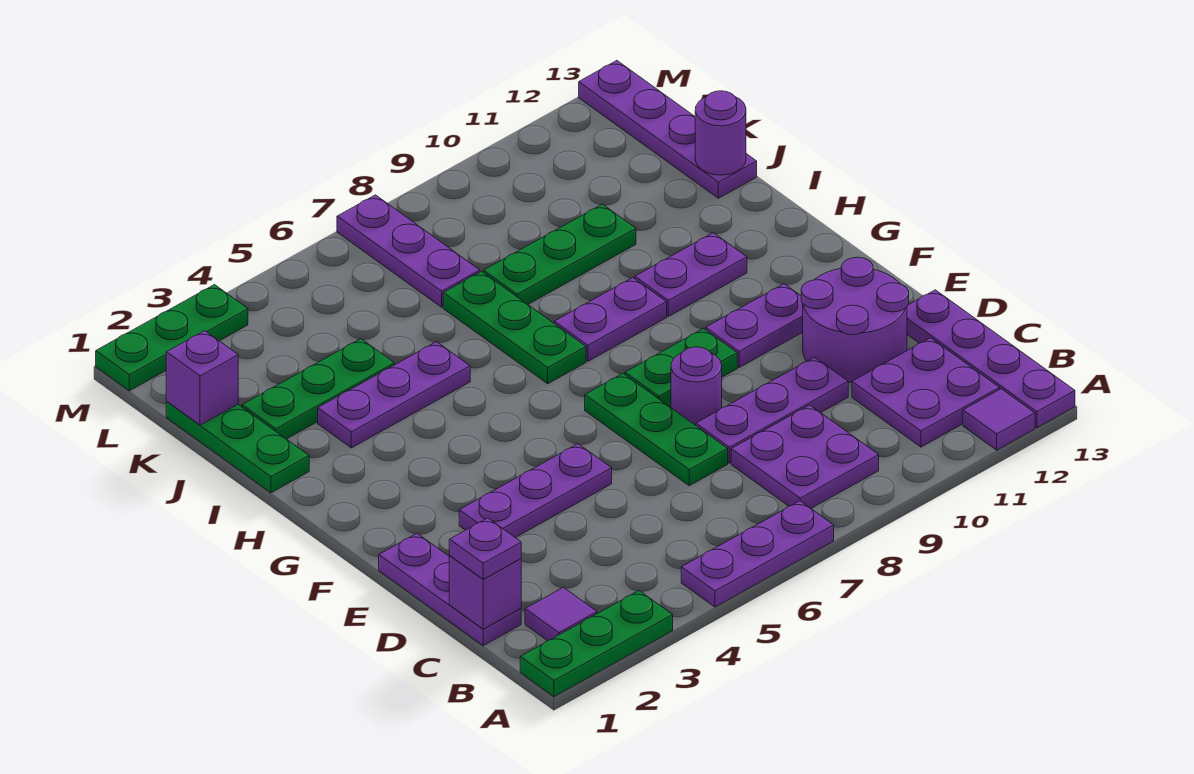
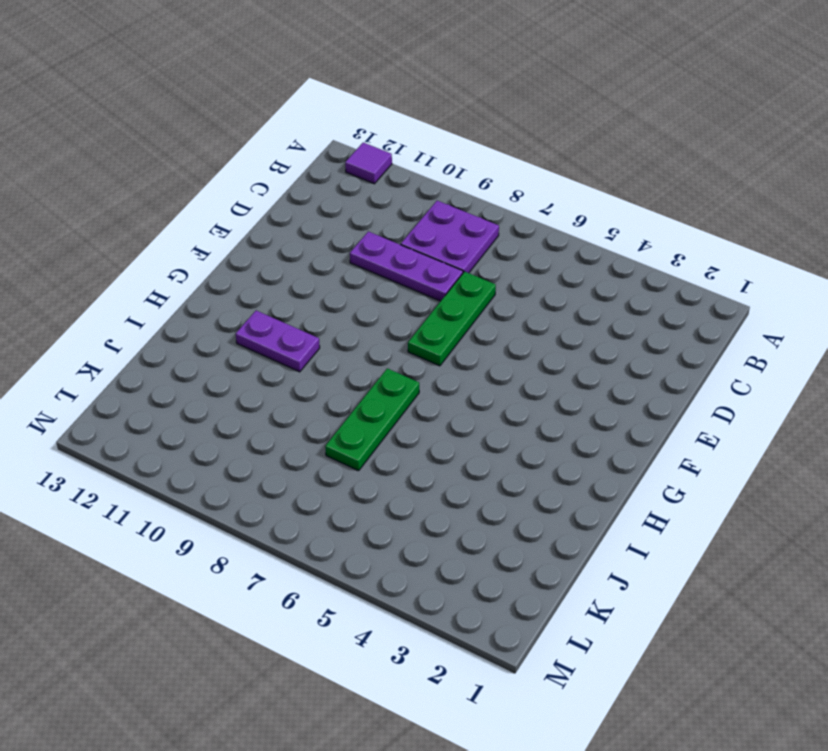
none -> green plate A1:A3 level 1
none -> purple plate A5:A7 level 1
none -> purple plate A13:D13 level 1

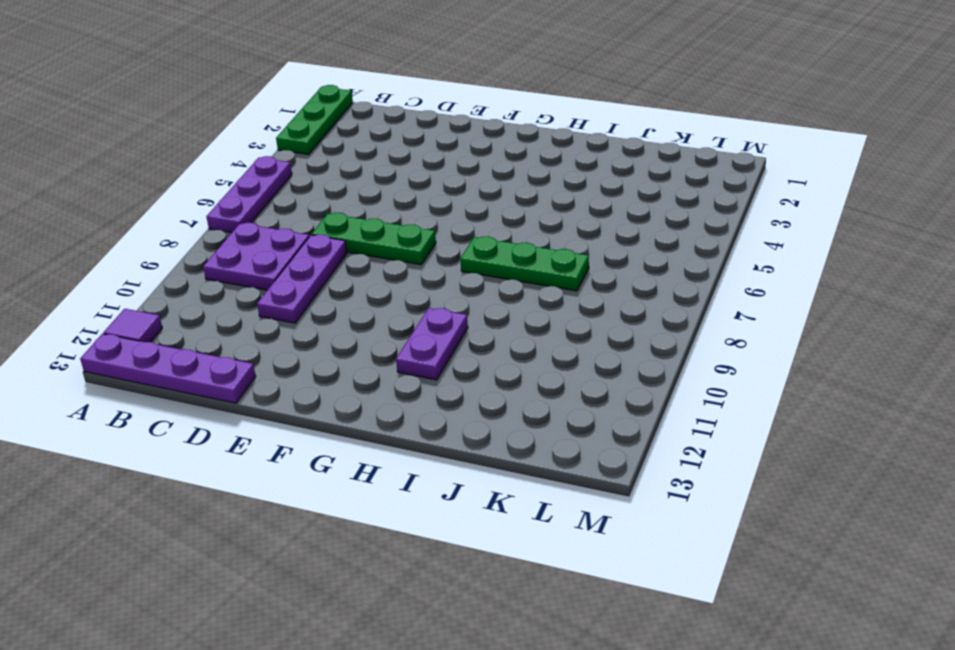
none -> purple tile B2 level 1
none -> purple plate B11:C12 level 1
none -> purple plate C1:E1 level 1

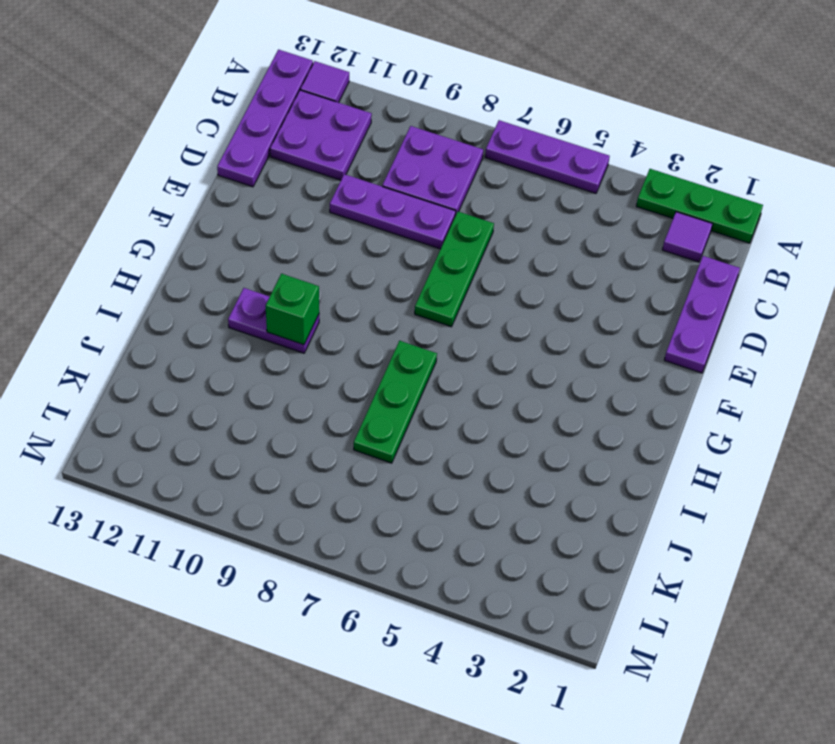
green brick H10 level 2 -> none
none -> purple round brick D11:E12 level 1
none -> purple plate E3:E5 level 1
none -> purple round brick E8 level 1

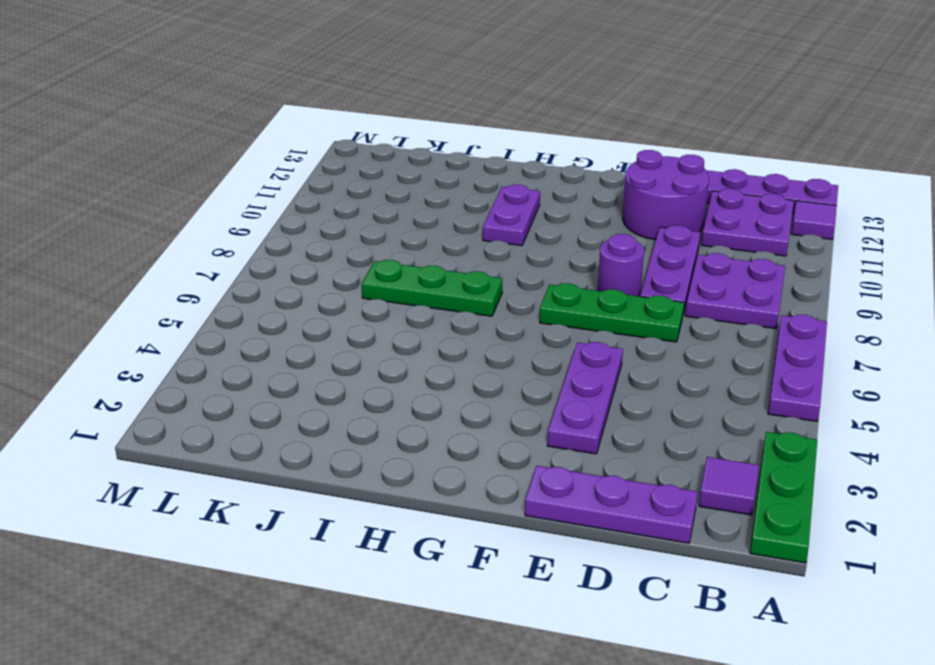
none -> green plate F8:F9 level 1
none -> purple plate F10:F11 level 1
none -> purple plate H8:H9 level 1

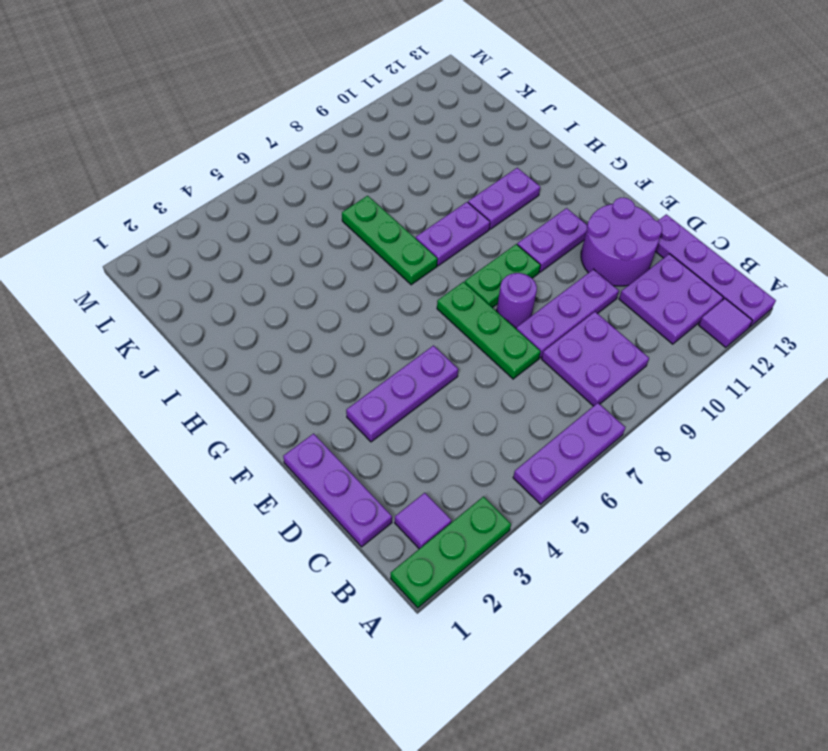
none -> green plate I1:K1 level 1
none -> purple plate I3:I5 level 1
none -> green plate J2:J4 level 1

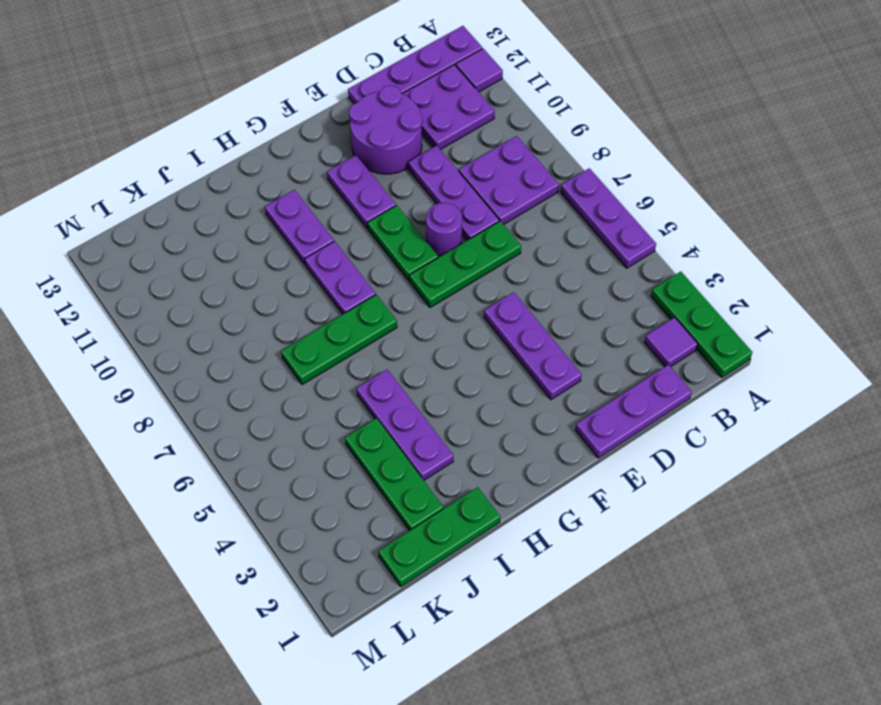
none -> green plate J8:J10 level 1
none -> purple plate J13:M13 level 1
none -> purple plate K7:M7 level 1

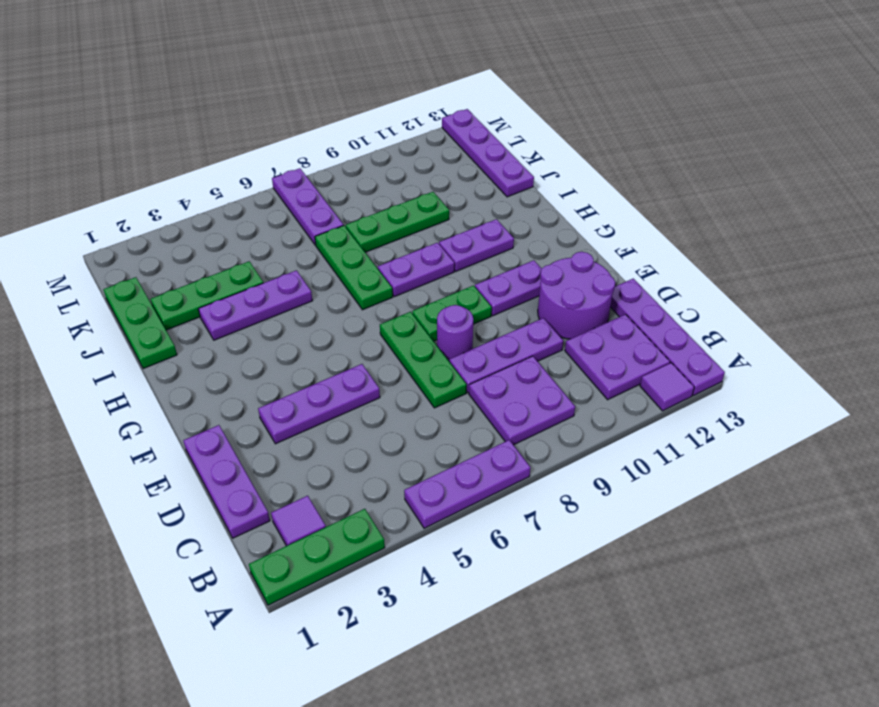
none -> green plate M1:M3 level 1
none -> purple brick C1 level 2
none -> purple round brick J13 level 2

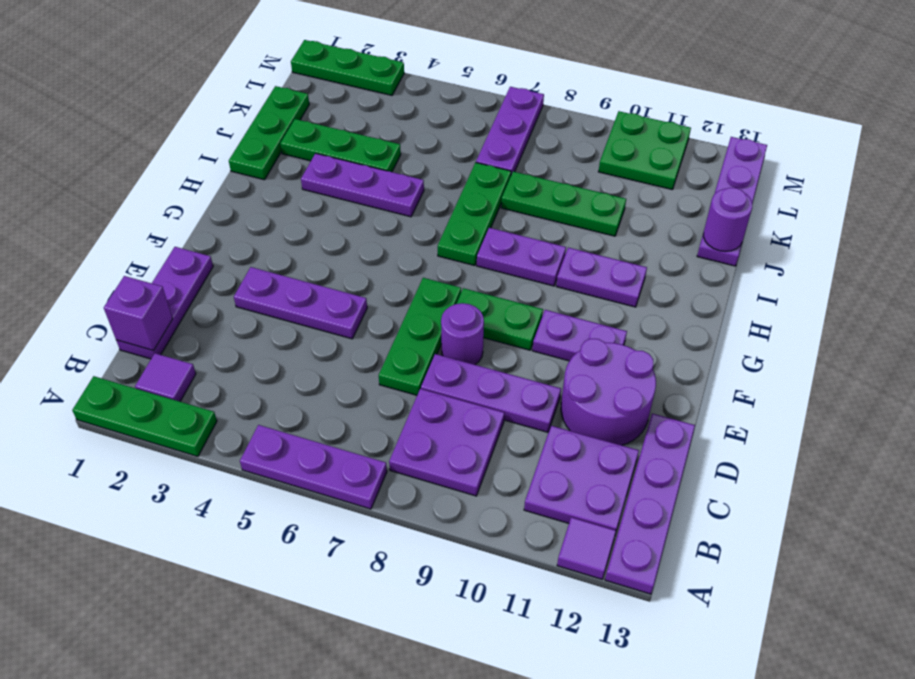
green plate L10:M11 level 1 -> none
none -> purple brick K1 level 2
none -> purple plate C1 level 3

